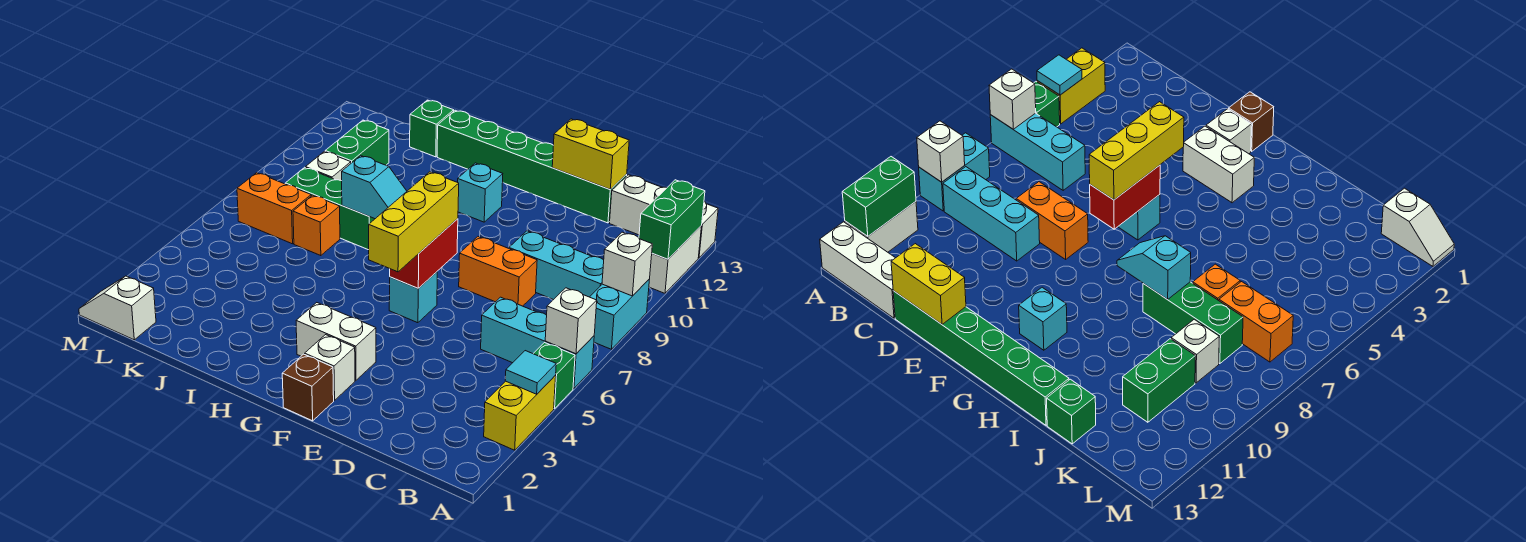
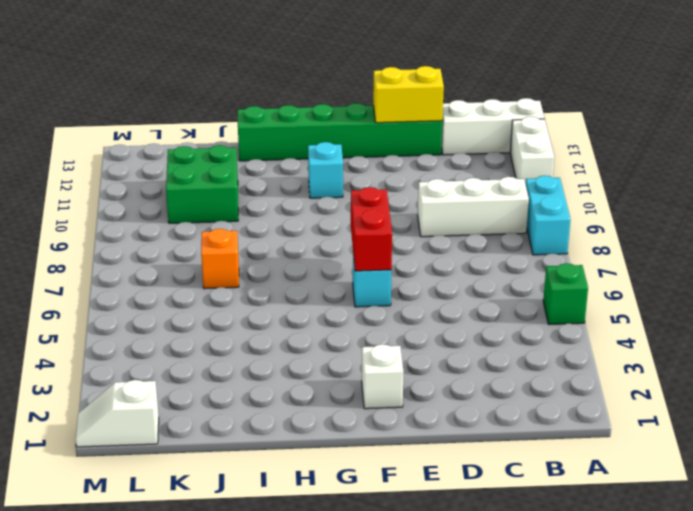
white brick B9:D9 level 1 -> cyan brick B9:D9 level 1
green brick J10:K11 level 1 -> green brick K10:K11 level 1
none -> yellow brick A3:A4 level 1
none -> cyan brick A6:C6 level 1
none -> orange brick D8:E8 level 1

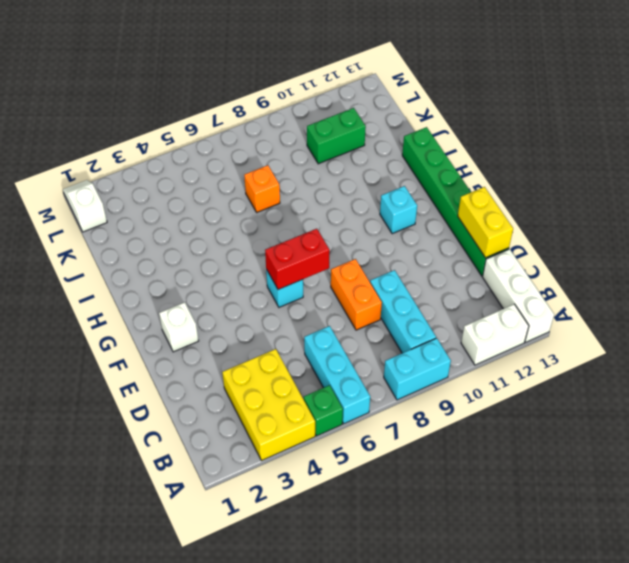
yellow brick A3:C4 level 1 -> yellow brick A3:A4 level 1
none -> brown brick F1 level 1
none -> white brick F3:G3 level 1
none -> green brick I8:K8 level 1

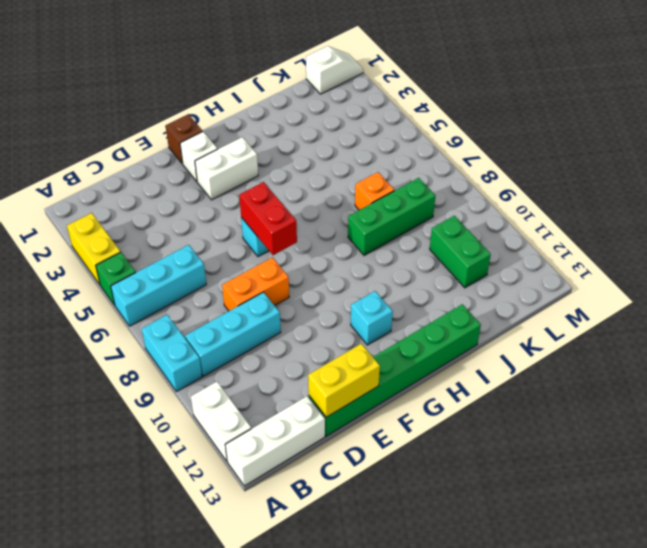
none -> green brick J13 level 1
none -> orange brick K7:L7 level 1
none -> white brick K9 level 1

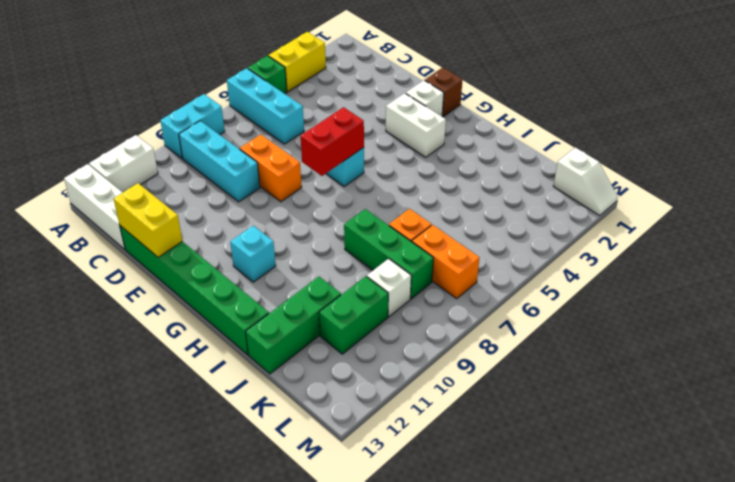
green brick J11:J13 level 1 -> green brick J13 level 1
none -> cyan tile A4 level 2
none -> white brick A6 level 2
none -> white brick A9 level 2

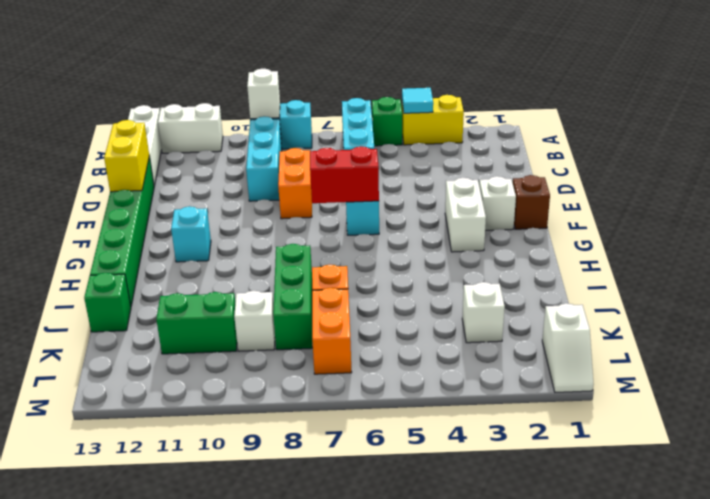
white brick K3 level 1 -> white brick A6 level 2
none -> green brick A11:A12 level 2
none -> cyan slope H8:I8 level 2 top I
none -> yellow brick F5:F7 level 3

